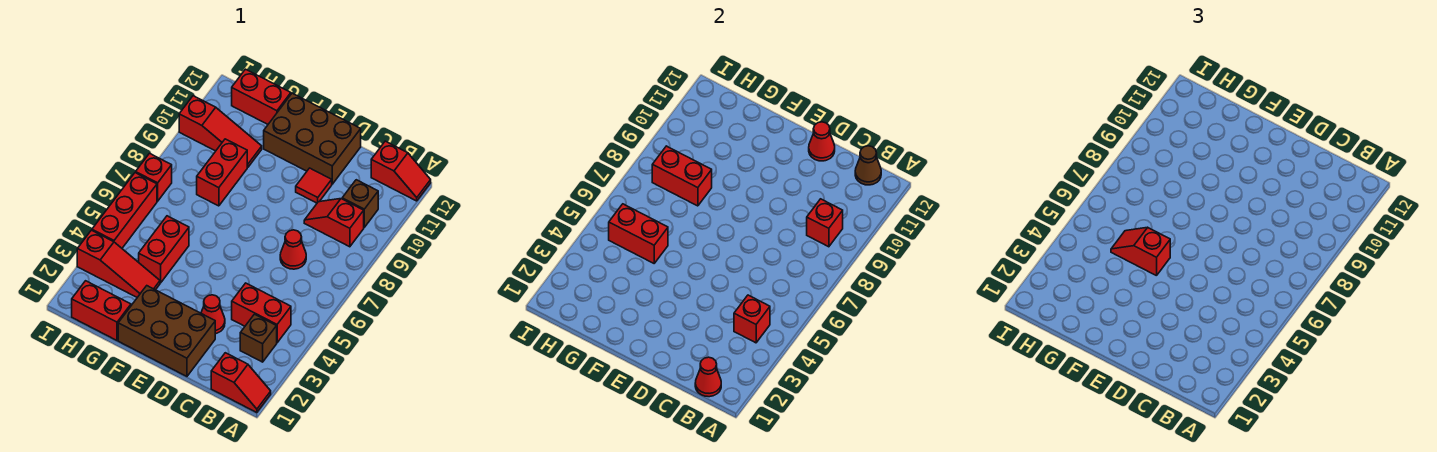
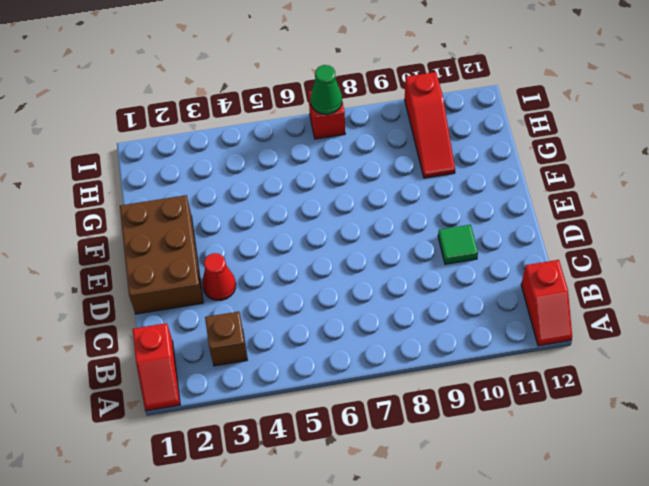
green tile D10 level 1 -> red tile D10 level 1
green cone I7 level 2 -> none
none -> red brick B4:C4 level 1
none -> red slope B9:C9 level 1 top B
none -> brown brick B10 level 1

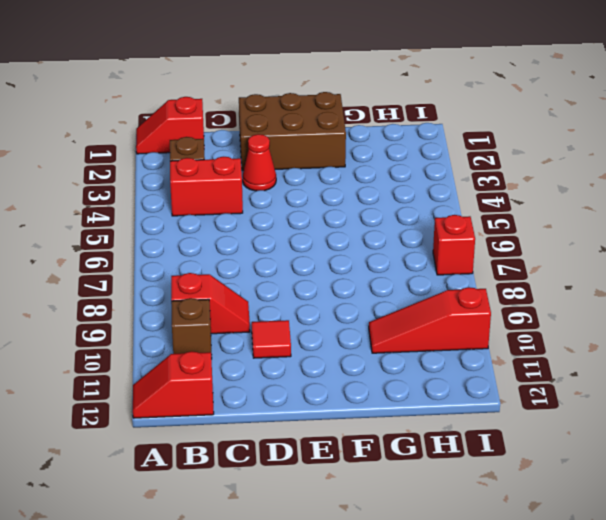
none -> red cone C7 level 1
none -> brown brick D11:F12 level 1
none -> red brick G1:H1 level 1

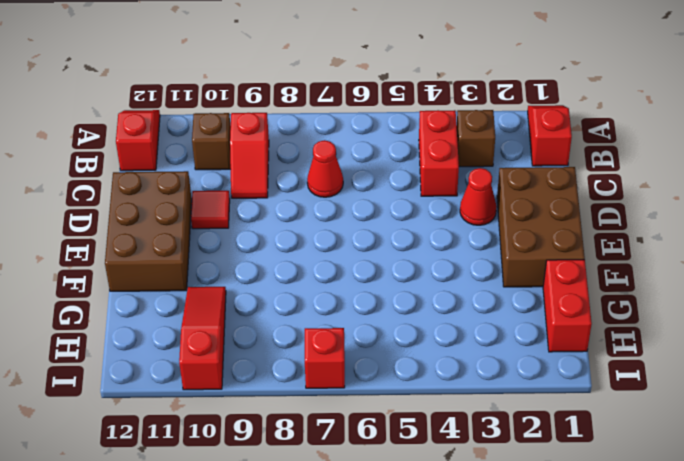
none -> red slope G3:I3 level 1 top I
none -> red brick G4:G5 level 1
none -> red brick G8:G9 level 1

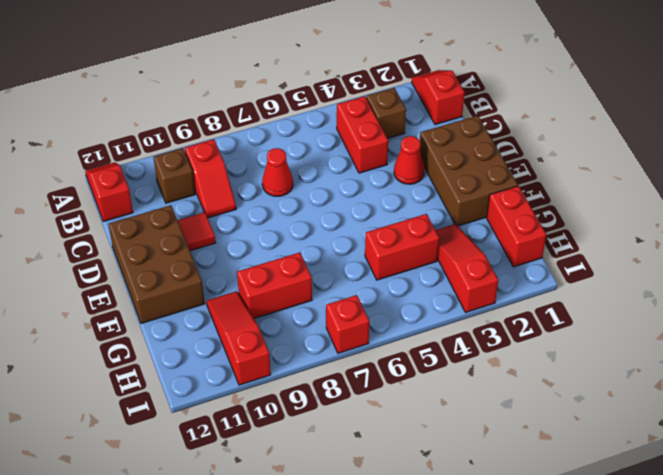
none -> red brick G12:H12 level 1
none -> red brick I4:I6 level 1
none -> red cone B1 level 2

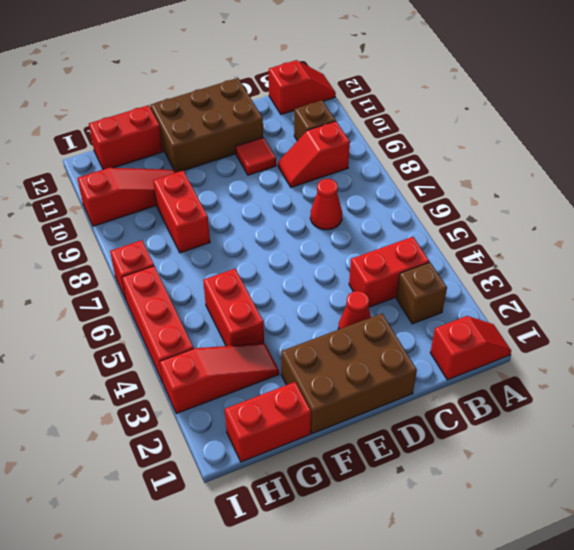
none -> red cone B1 level 2
none -> red brick B4 level 2
none -> red brick B9 level 2

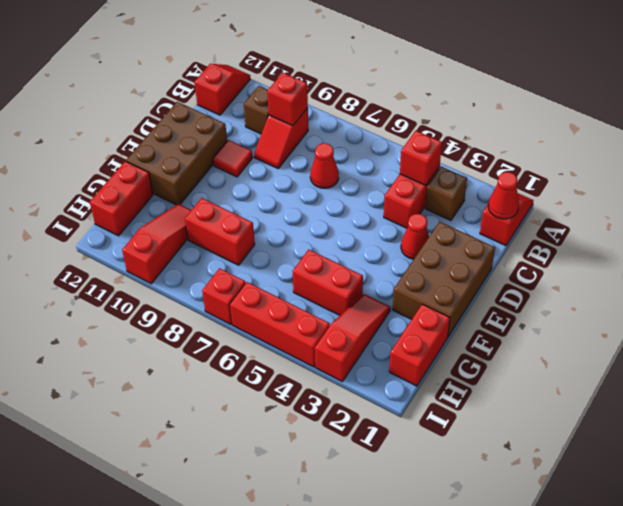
none -> brown cone B12 level 2
none -> red cone D12 level 2
none -> red brick G5:H5 level 2

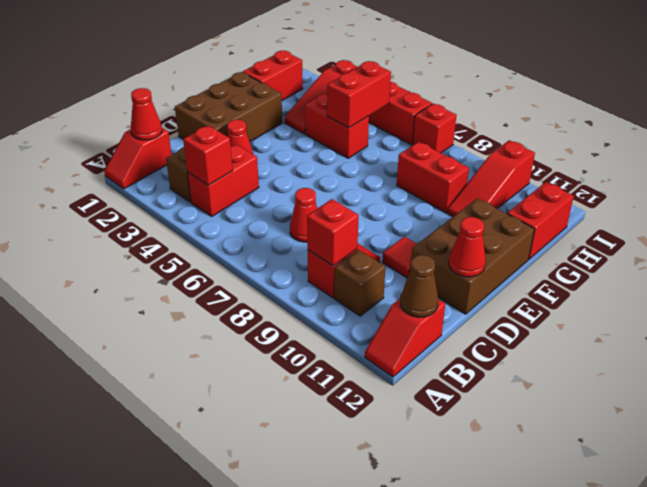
none -> red brick G8:H8 level 2
none -> red slope F5:G5 level 3 top F

